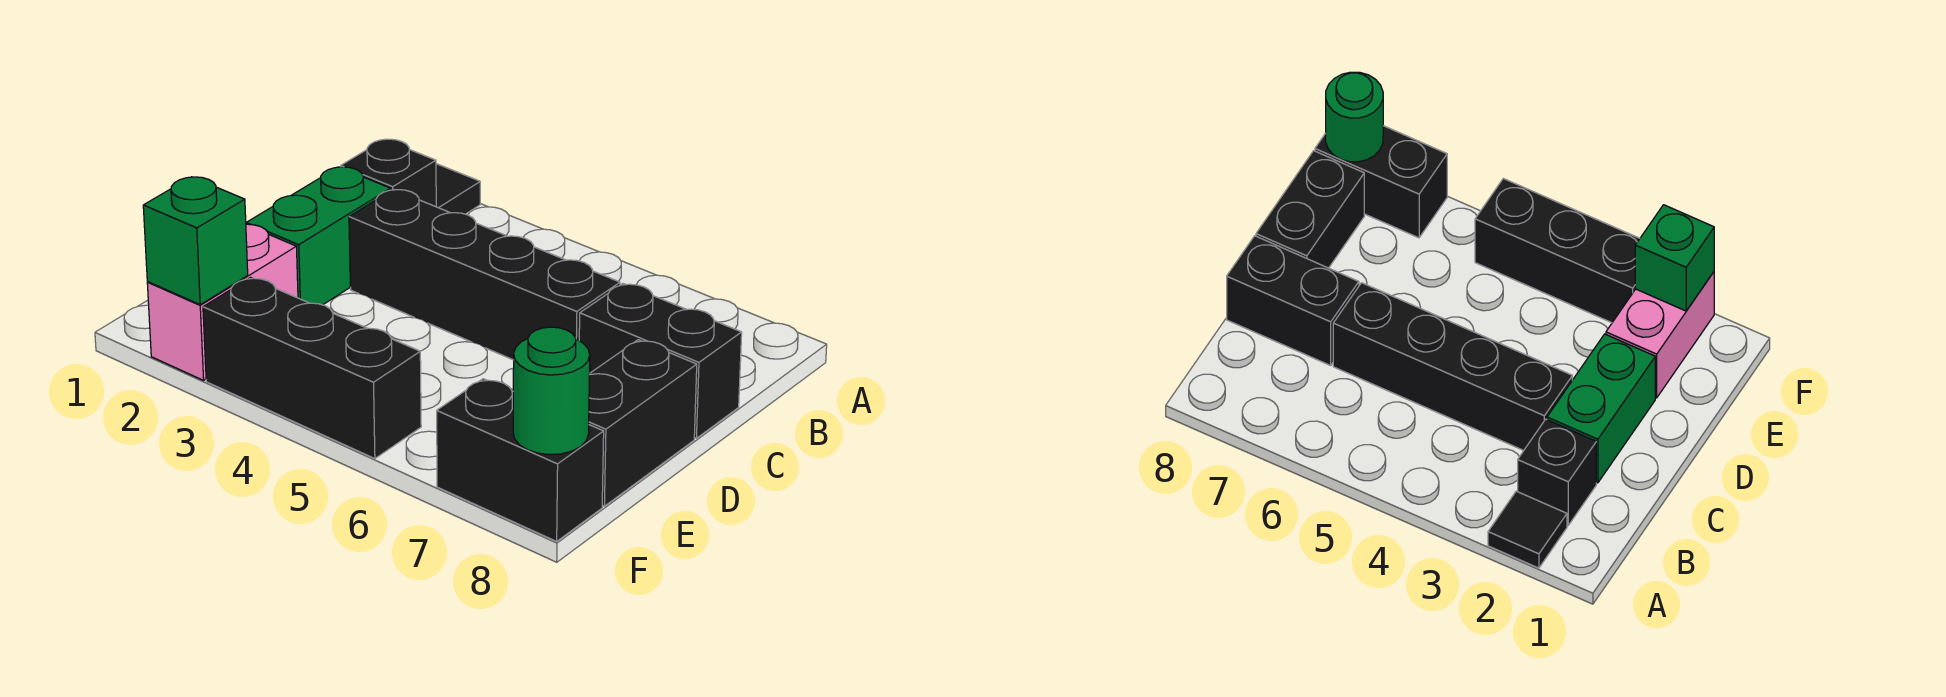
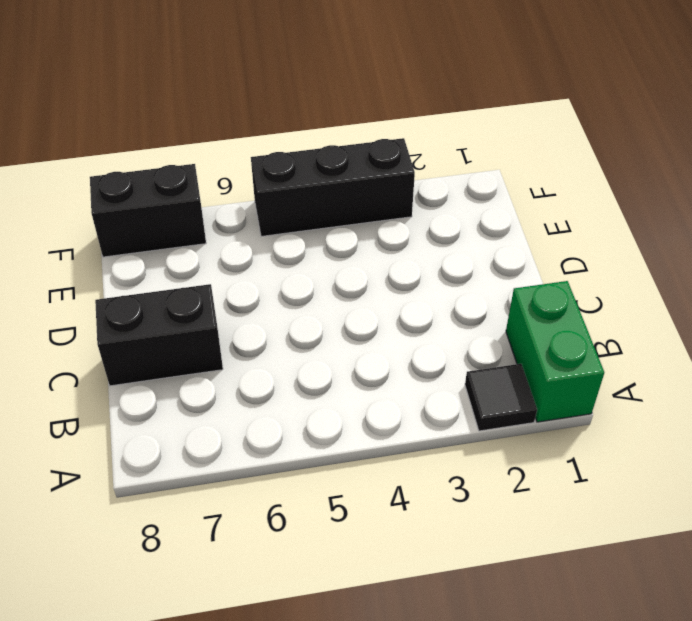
green brick A1:B1 level 1 -> green brick C2:D2 level 1
none -> black brick B2 level 1
none -> black brick C3:C6 level 1

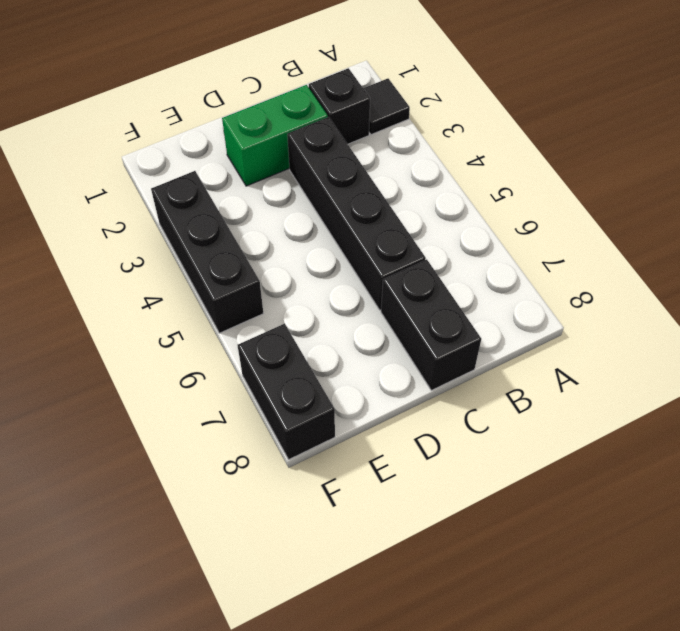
none -> black brick D8:E8 level 1
none -> pink brick E2:F2 level 1

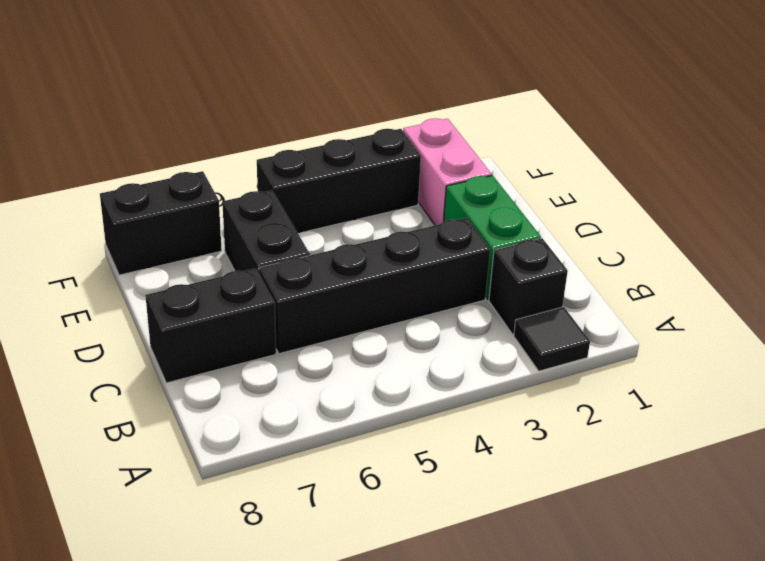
black brick D6:E6 level 1 -> black brick D8:E8 level 1
none -> green brick F2 level 2
none -> green round brick F8 level 2

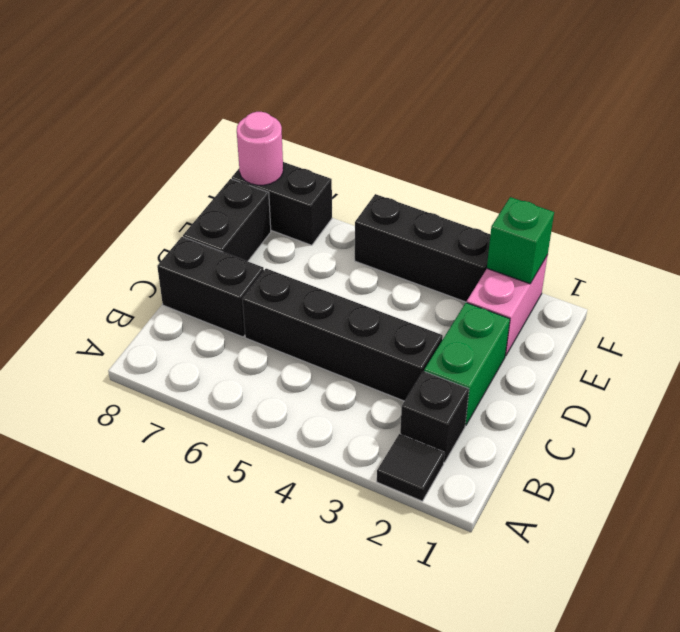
pink round brick F8 level 2 -> green round brick F8 level 2

